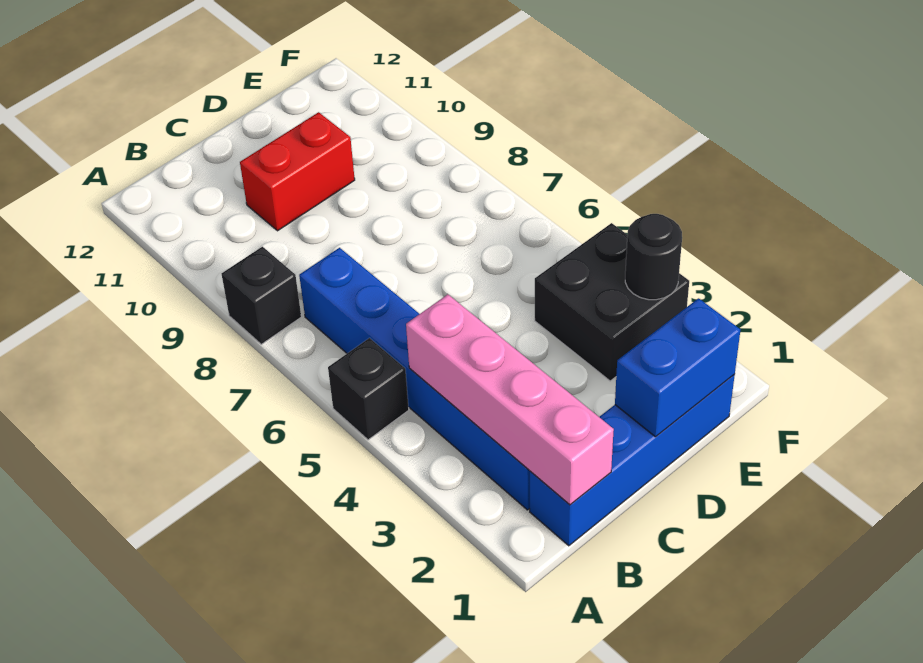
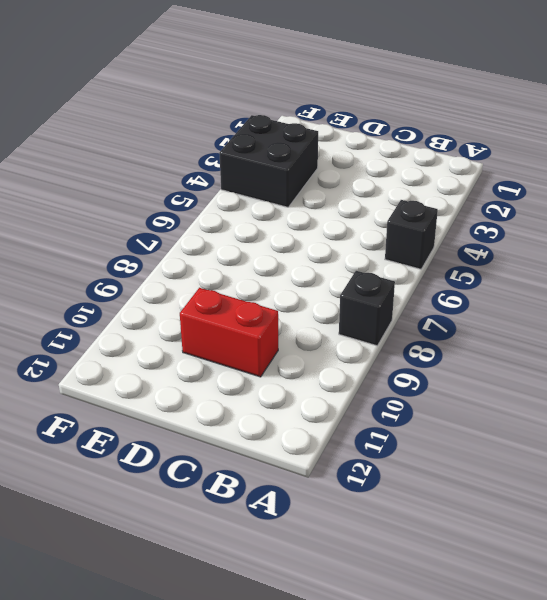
none -> blue brick B1:E1 level 1
none -> blue brick B2:B7 level 1

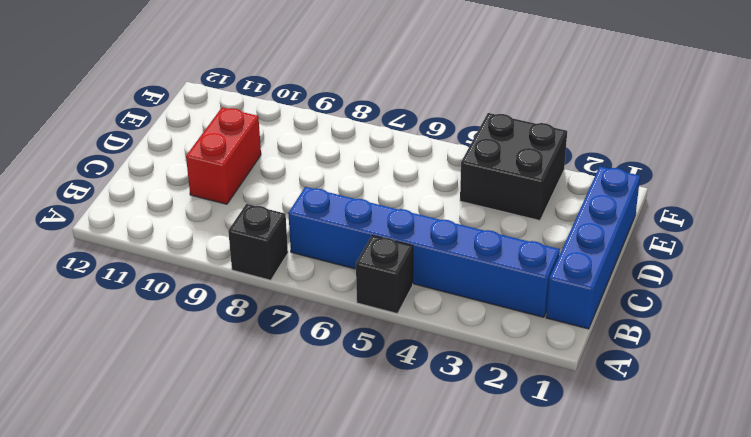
none -> pink brick B1:B4 level 2
none -> blue brick D1:E1 level 2

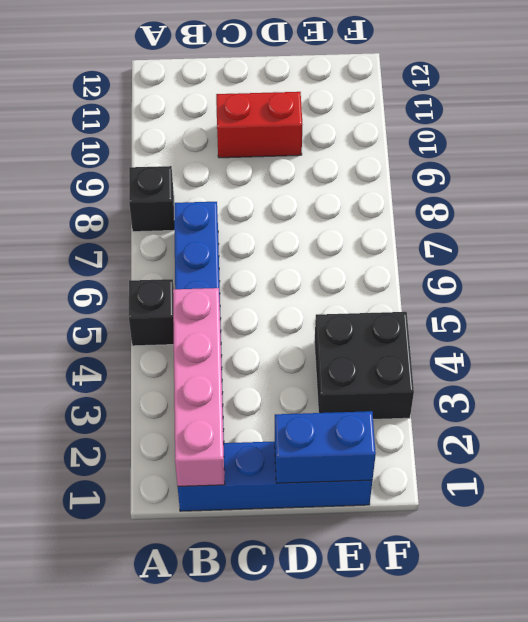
none -> black round brick F3 level 2

